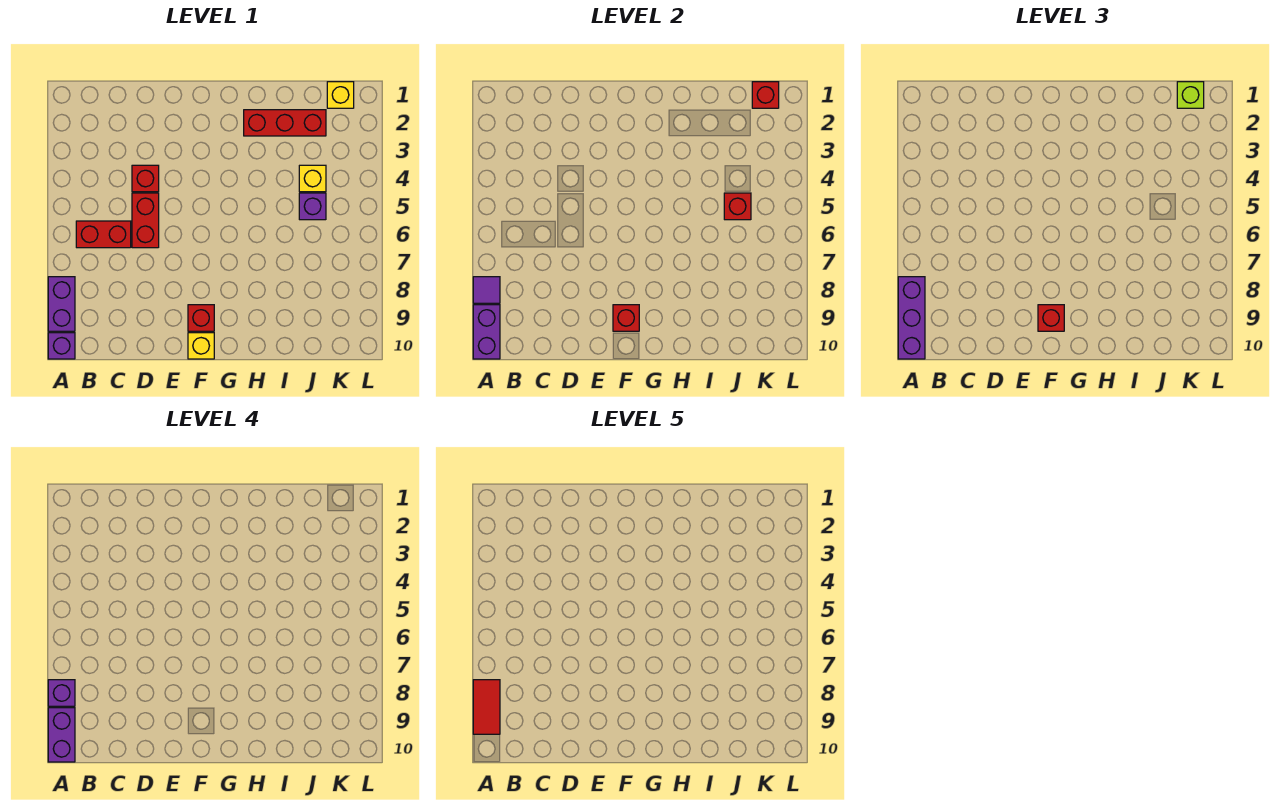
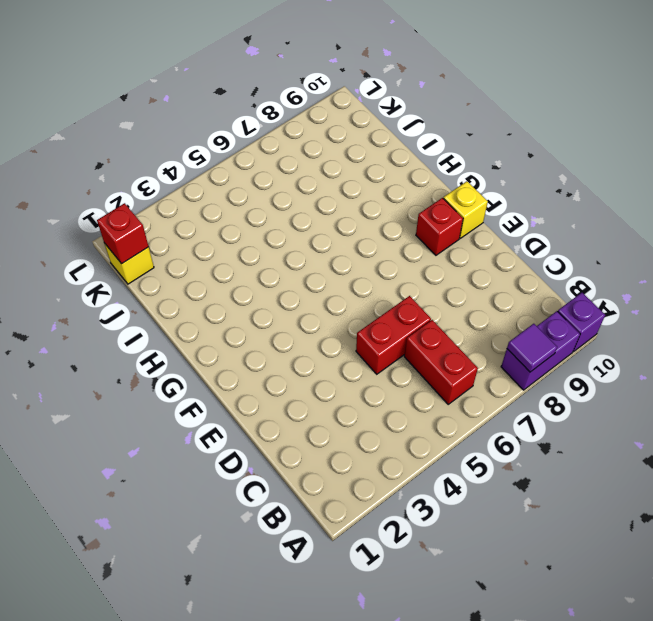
none -> red brick D4 level 1
none -> red brick H2:J2 level 1
none -> yellow brick J4 level 1

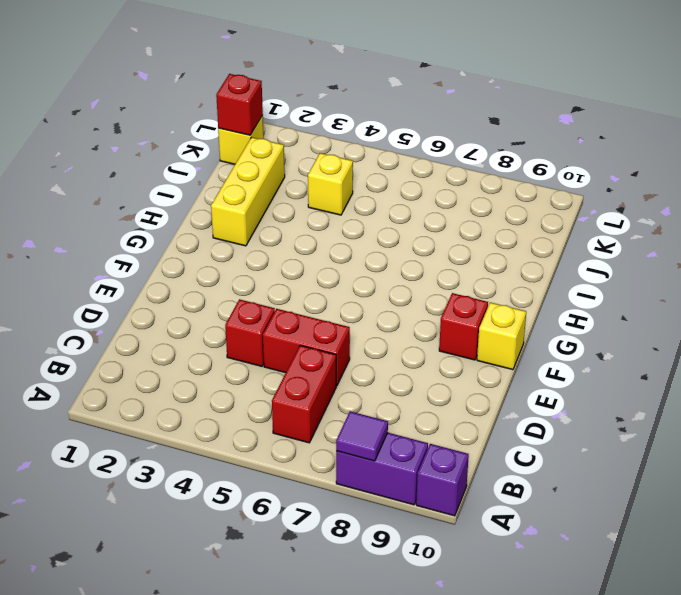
yellow brick H2:J2 level 1 -> red brick H2:J2 level 1
none -> purple brick J5 level 1
none -> purple brick A9:A10 level 2
none -> red brick F9 level 2

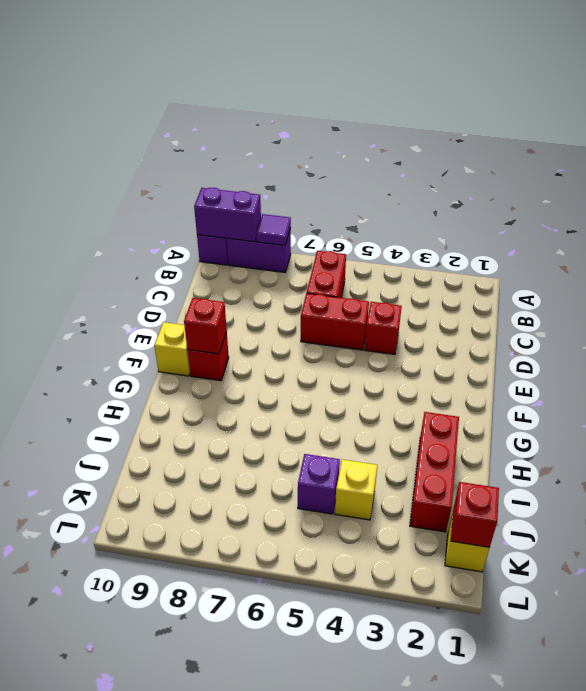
none -> red brick J5 level 2
none -> purple brick A8:A10 level 3
none -> red brick F9 level 3

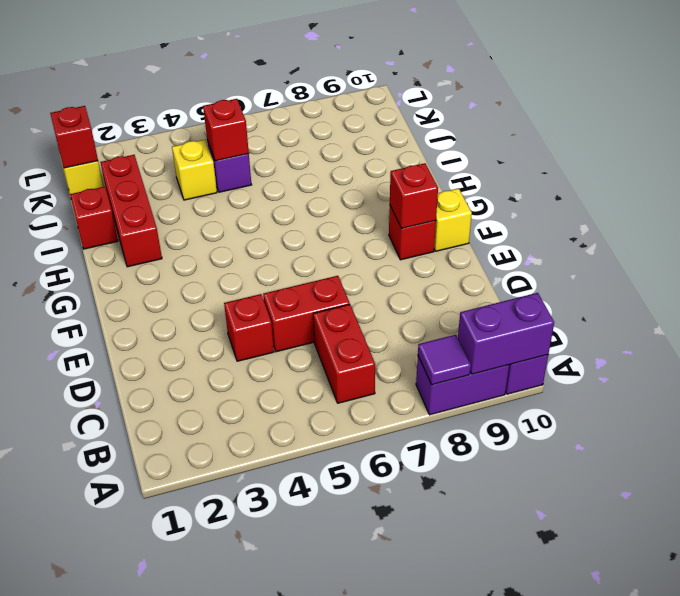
red brick I1 level 1 -> red brick F9 level 3
none -> purple brick A8:A10 level 3
none -> lime brick K1 level 3
none -> purple brick A8 level 4

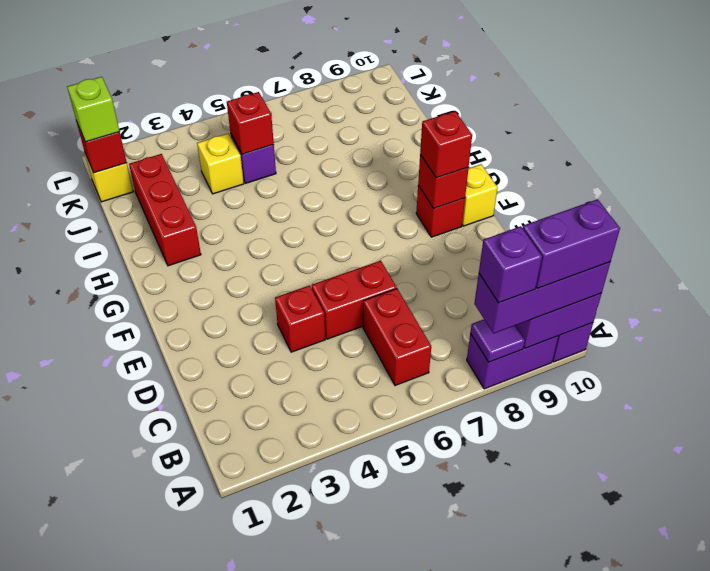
none -> red tile A8:A9 level 5

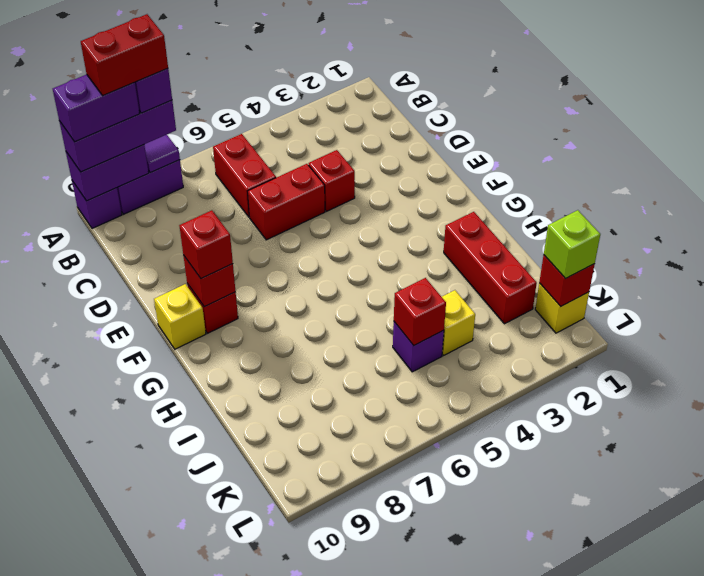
red brick A8:A9 level 5 -> red tile A8:A9 level 5

